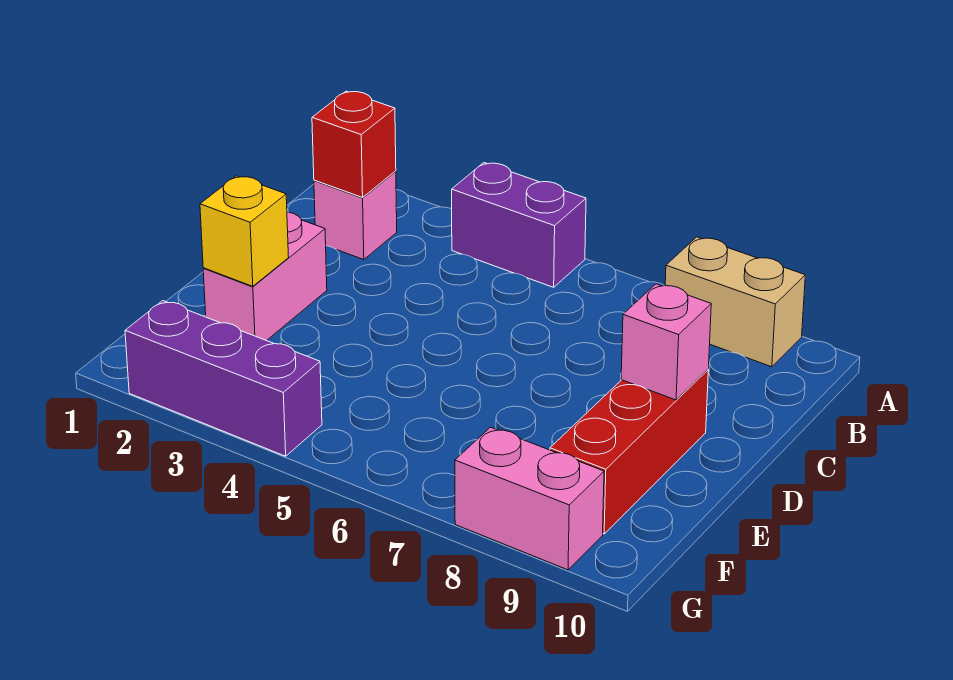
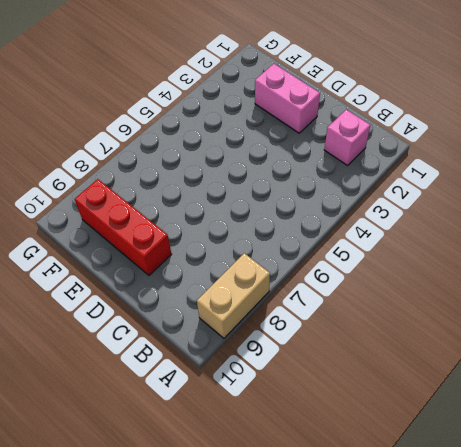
none -> purple brick A4:A5 level 1
none -> purple brick G2:G4 level 1

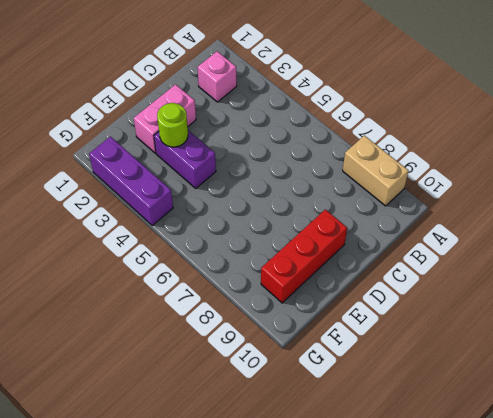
purple brick E3:E4 level 1 -> purple brick A4:A5 level 1
lime round brick E3 level 2 -> none
none -> pink brick G8:G9 level 1
none -> red brick B2 level 2

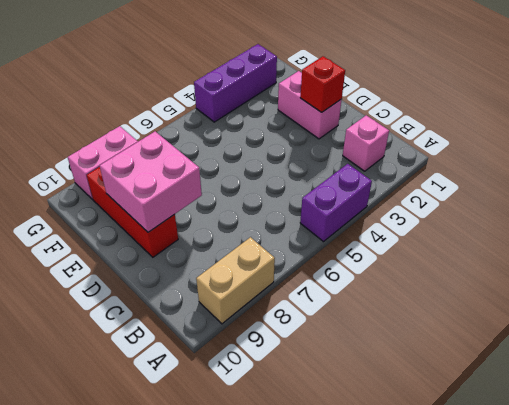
red brick D2 level 2 -> red brick B2 level 2
pink brick D8:E9 level 2 -> pink brick D9 level 2
none -> yellow brick E2 level 2

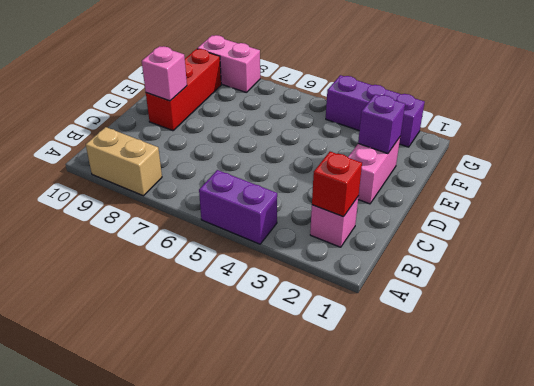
purple brick E2 level 2 -> yellow brick E2 level 2

